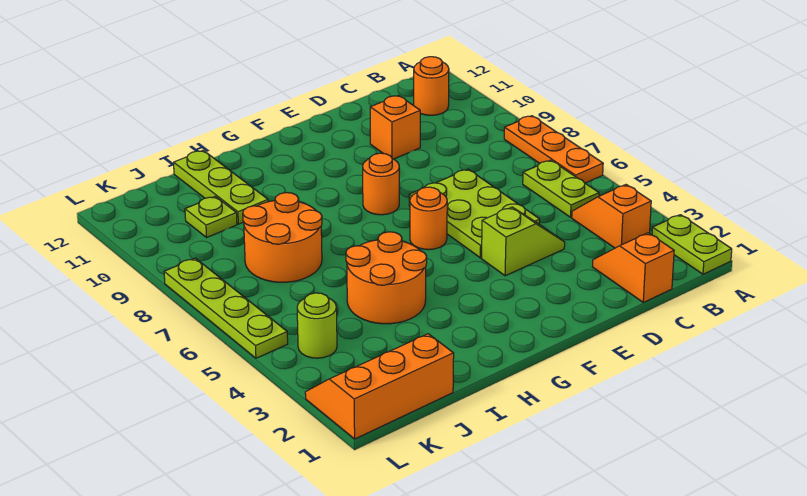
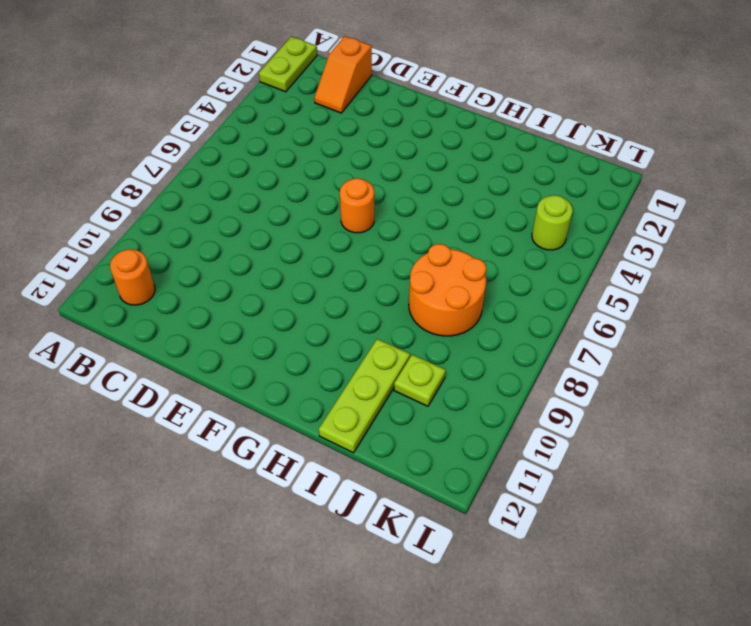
none -> orange plate A6:A8 level 1
none -> orange slope B3:B4 level 1 top 3
none -> lime plate B5:B6 level 1

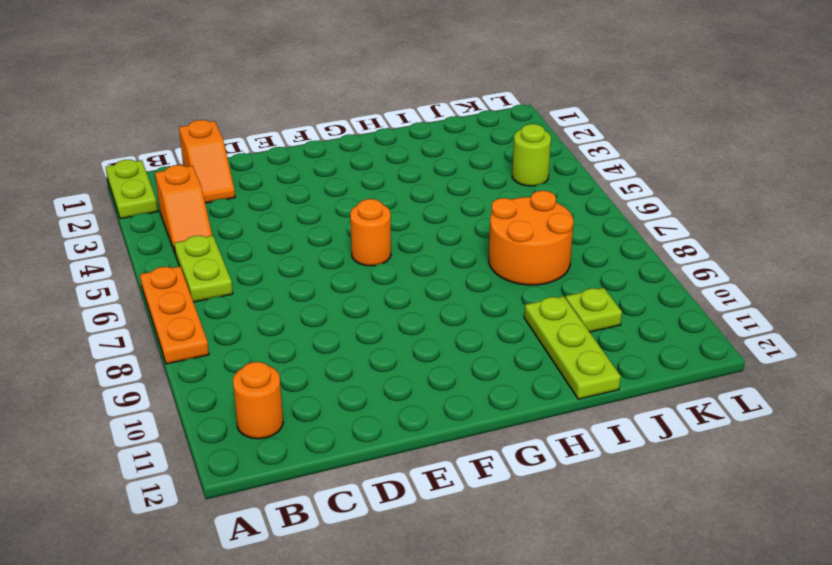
none -> lime slope D4:E4 level 1 top E
none -> lime plate D5:E7 level 1
none -> orange brick D10 level 1

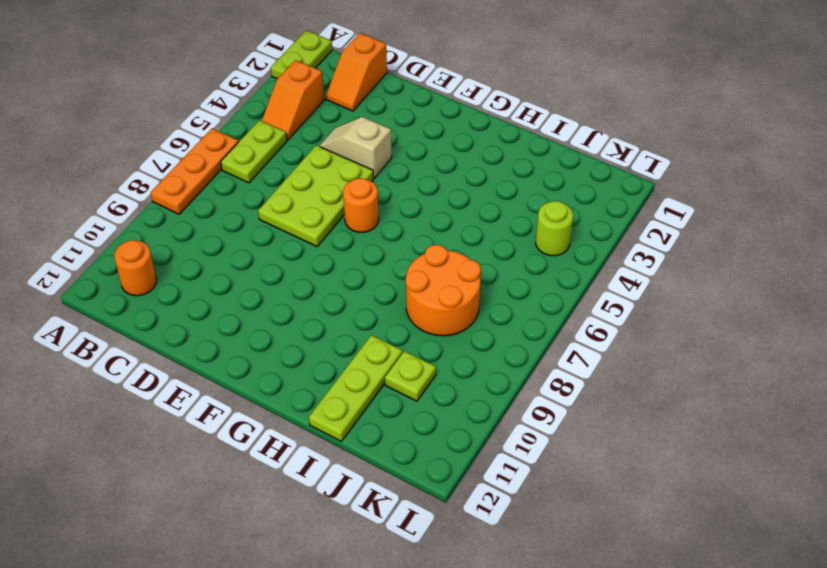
tan slope D4:E4 level 1 top E -> lime slope D4:E4 level 1 top E
none -> orange brick D10 level 1
none -> orange round brick F8 level 1
none -> orange round brick H4:I5 level 1

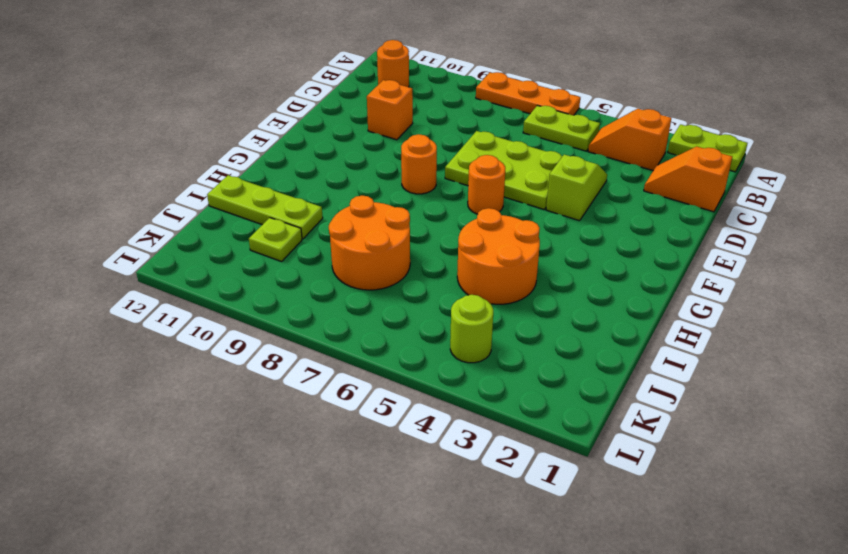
none -> orange slope J1:L2 level 1 top 1
none -> lime plate L5:L8 level 1

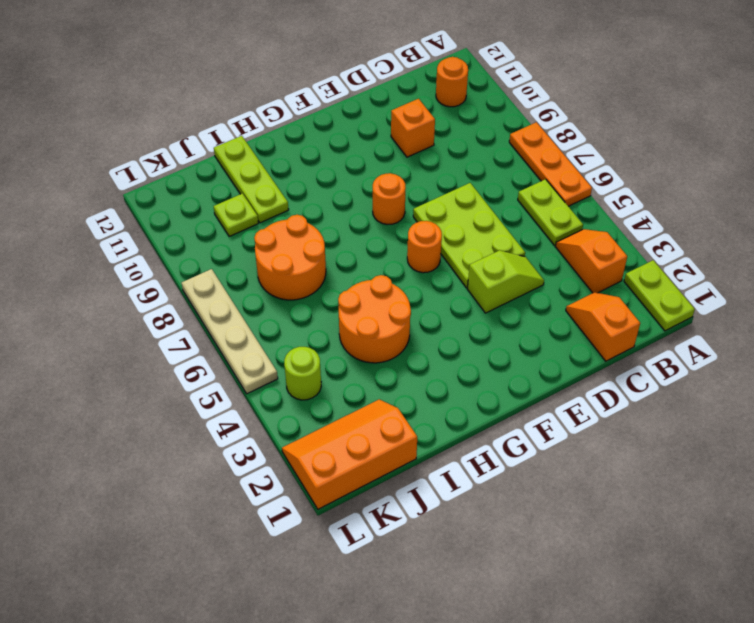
tan plate L5:L8 level 1 -> lime plate L5:L8 level 1

